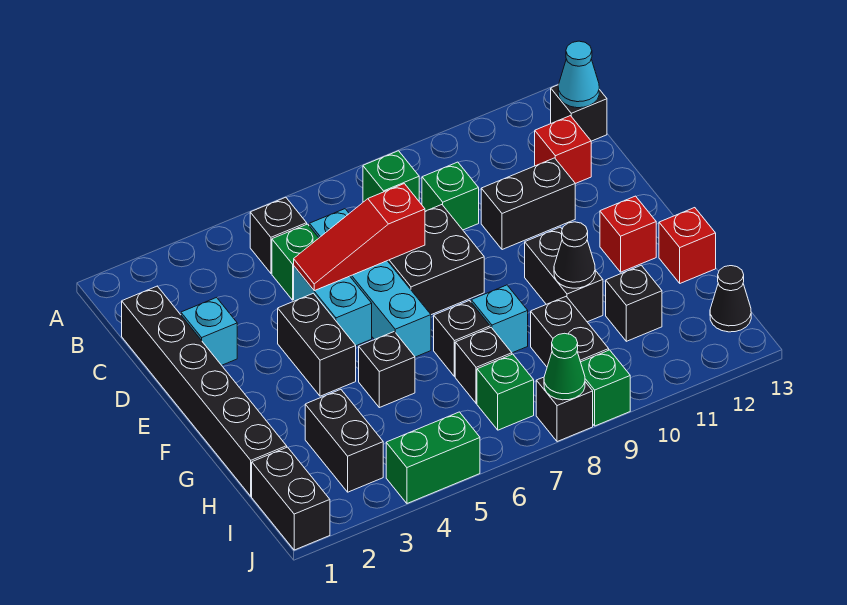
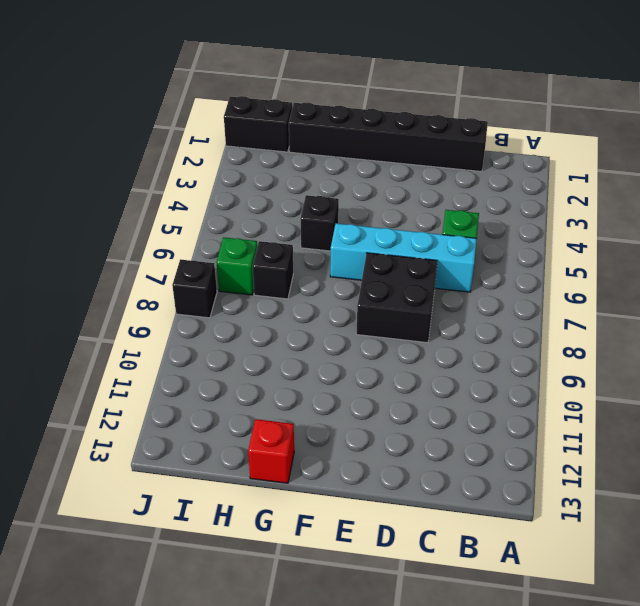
none -> black brick B5 level 1
none -> green brick B8 level 1
none -> black brick B13 level 1
none -> green brick C9 level 1

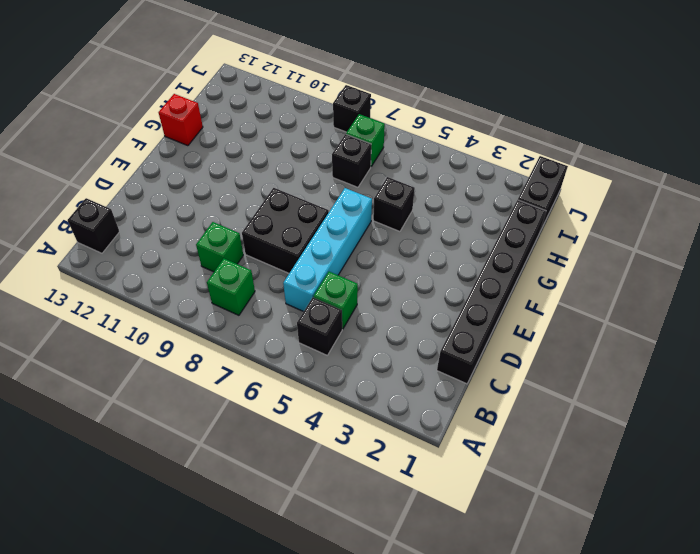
none -> red brick C12 level 1
none -> cyan brick D2 level 1
none -> cyan brick D5:E5 level 1
none -> black brick D10:D11 level 1

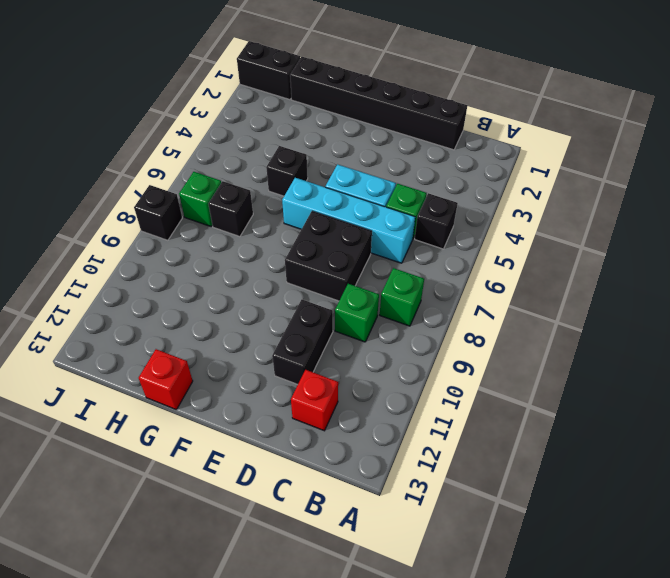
none -> black brick B13 level 1
none -> cyan brick D2 level 1
none -> black brick E4:F4 level 1
none -> black brick F10:G10 level 1

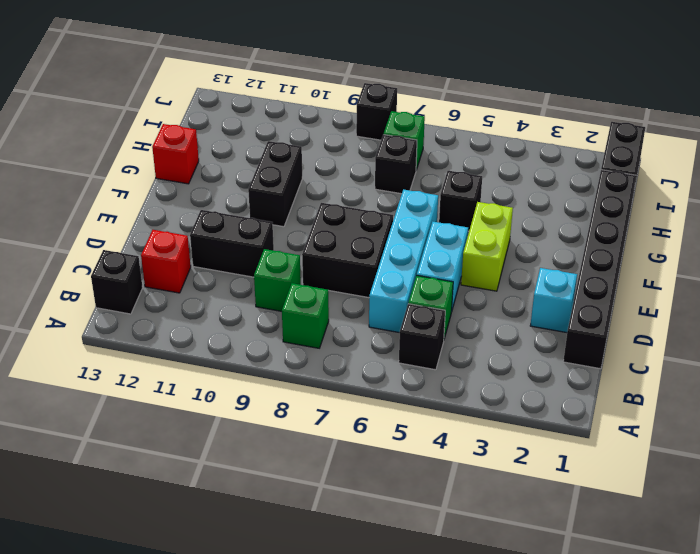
lime brick E4:F4 level 1 -> black brick E4:F4 level 1
none -> red brick F12 level 1
none -> black brick G7 level 1
none -> cyan brick G8 level 1
none -> black brick H3:I3 level 1

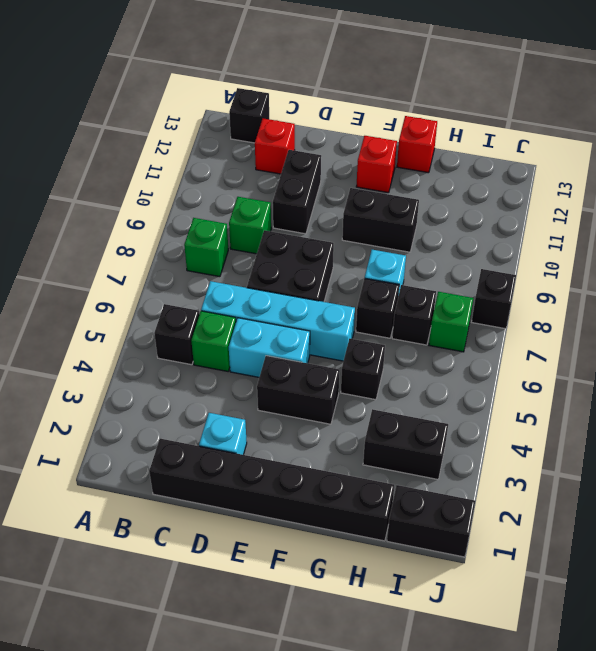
none -> black brick H9:I9 level 1
none -> black brick H11 level 1
none -> black cone I13 level 1
none -> green brick J4:J5 level 1

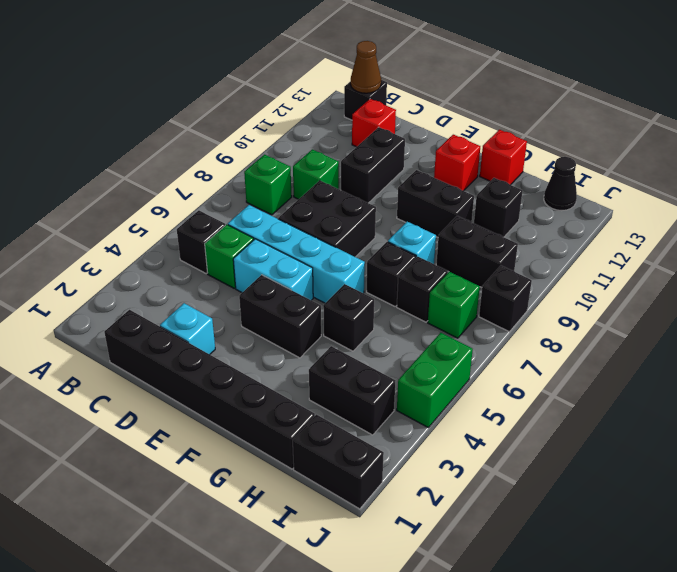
brown cone B13 level 2 -> cyan cone B13 level 2
none -> green brick J9 level 1
none -> red slope D5:D7 level 2 top 7
none -> black cone G10 level 2
none -> green cone J8 level 2

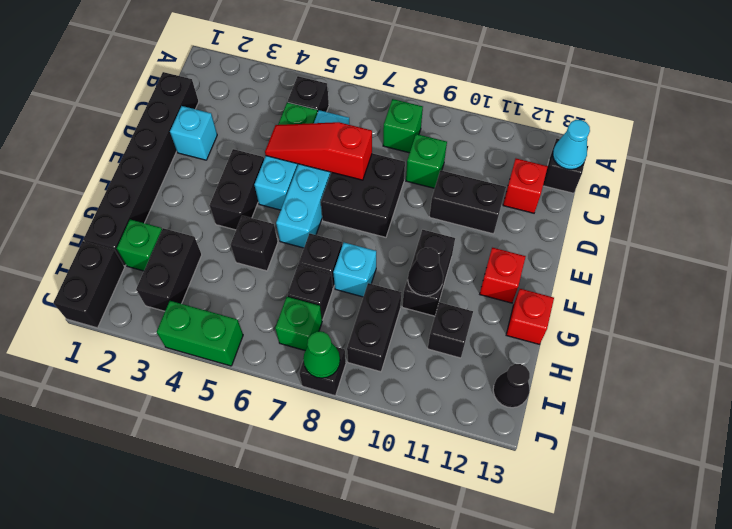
green brick H2 level 1 -> green brick J9 level 1

